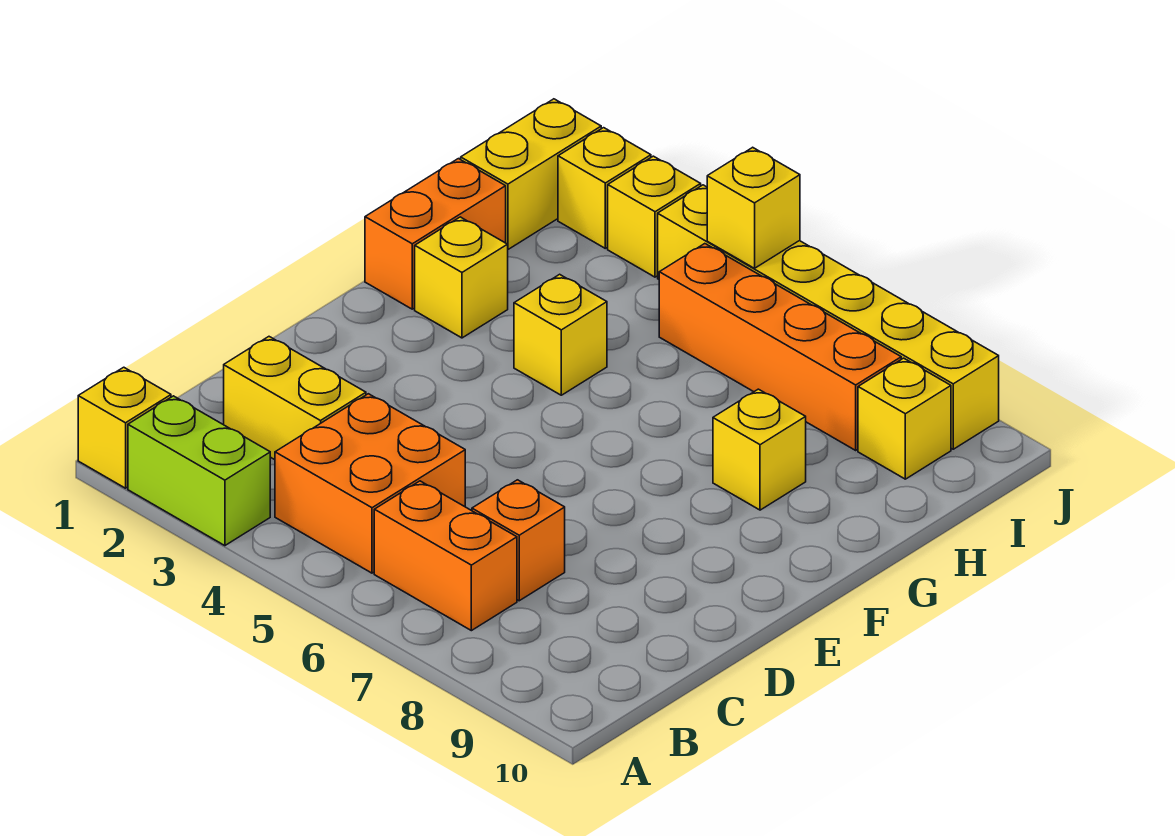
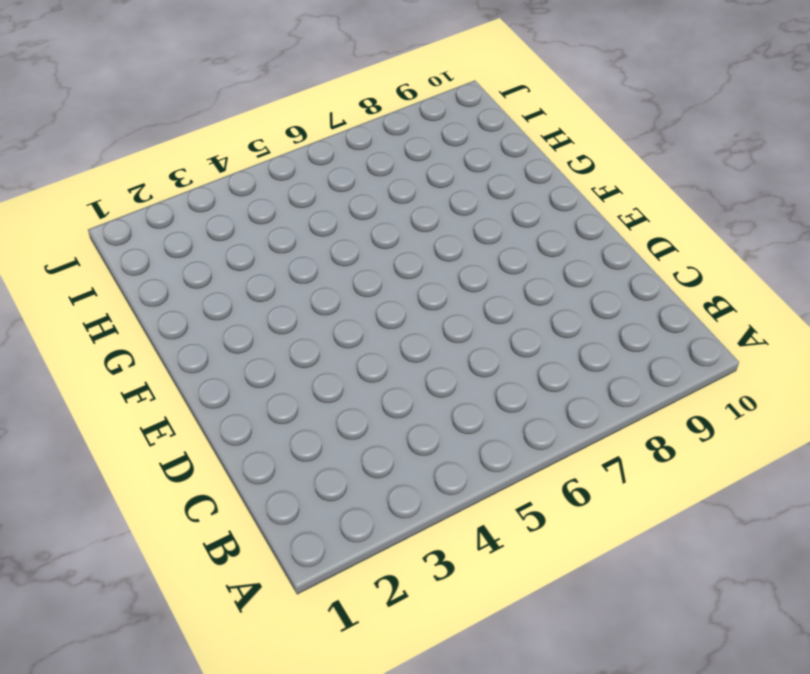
none -> yellow brick A1 level 1
none -> lime brick A2:A3 level 1
none -> orange brick B4:C5 level 1

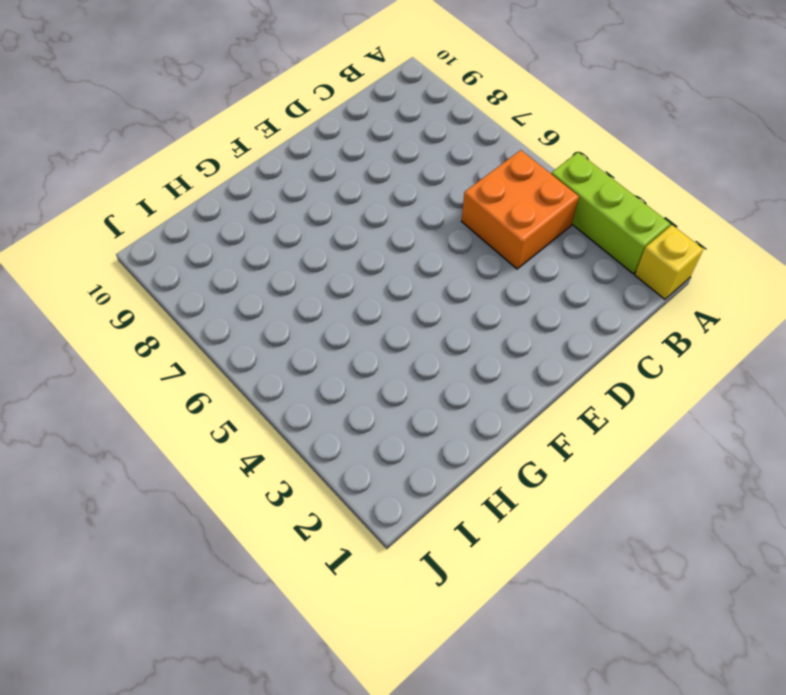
lime brick A2:A4 level 1 -> lime brick A2:A3 level 1
none -> orange brick B6:B7 level 1
none -> yellow brick C2:C3 level 1
none -> orange brick C7 level 1

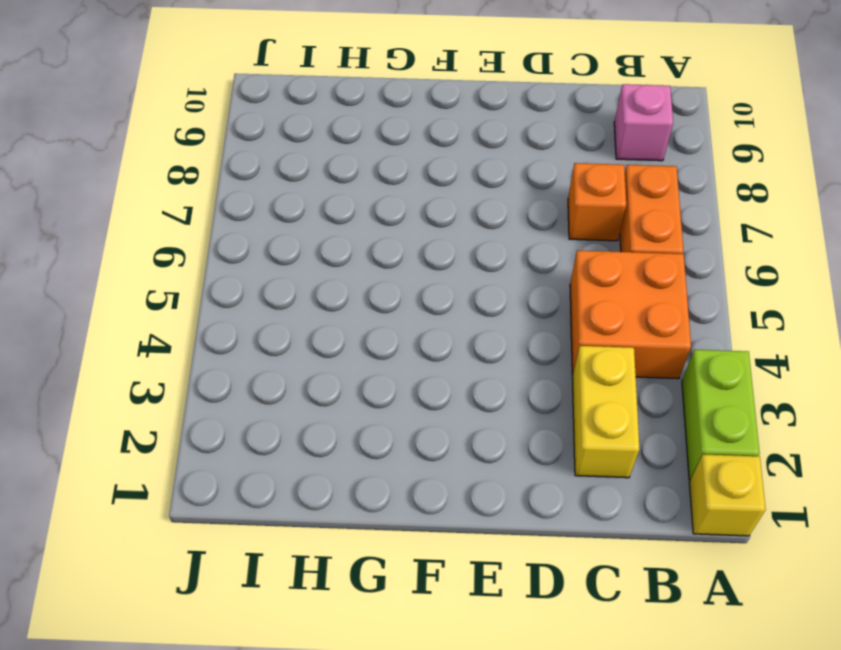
pink brick B9 level 1 -> none
none -> orange brick G1:H1 level 1
none -> yellow brick G2 level 1
none -> yellow brick G4 level 1

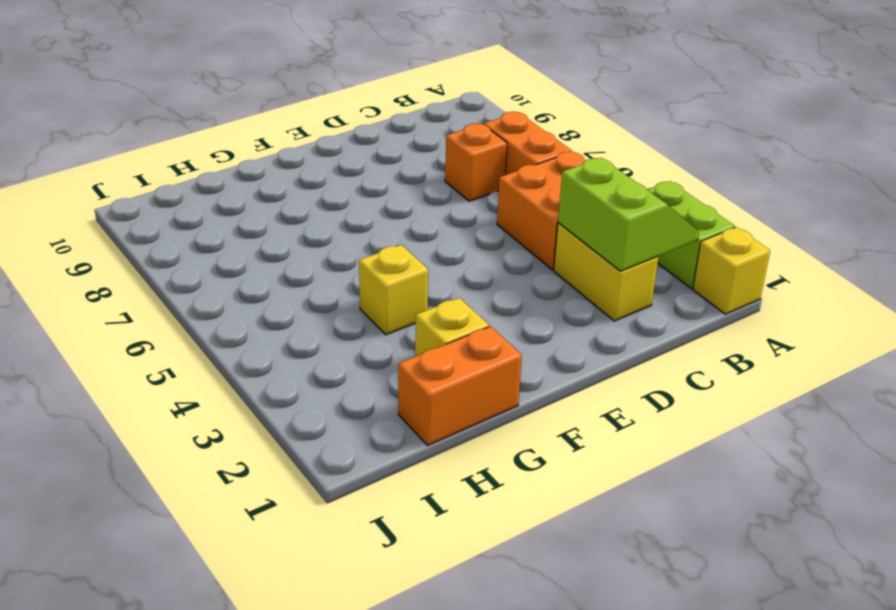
lime slope B2:C3 level 2 top C -> none
none -> yellow brick G8 level 1
none -> yellow brick I1:J1 level 1
none -> orange brick I5:I8 level 1

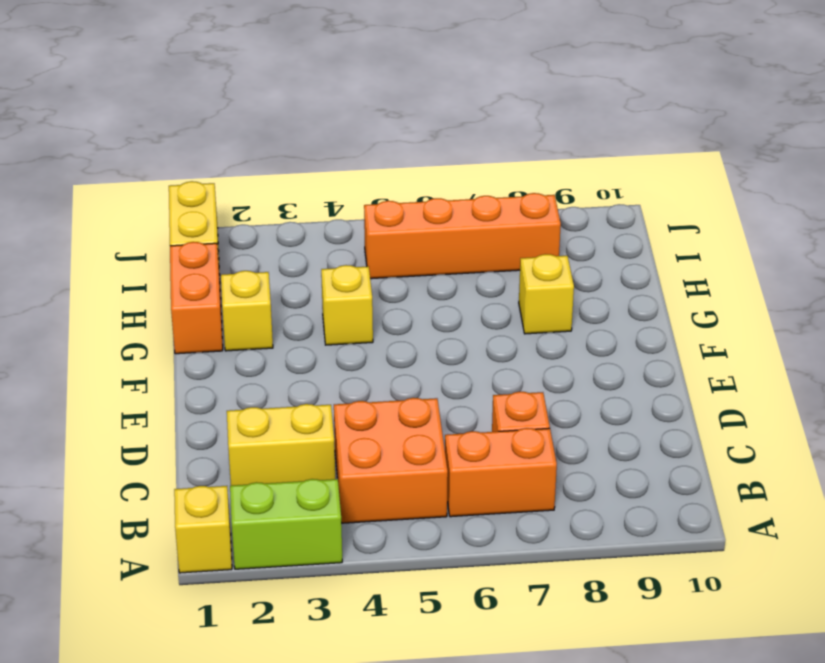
none -> yellow brick I9 level 1
none -> yellow brick J2 level 1
none -> yellow brick J3 level 1

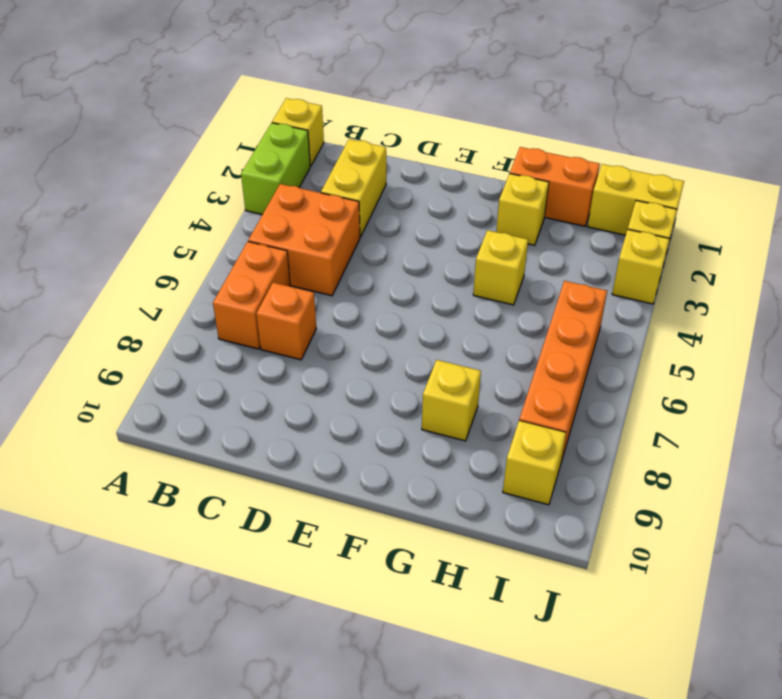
none -> yellow brick J4:J9 level 1
none -> yellow brick J5 level 2

